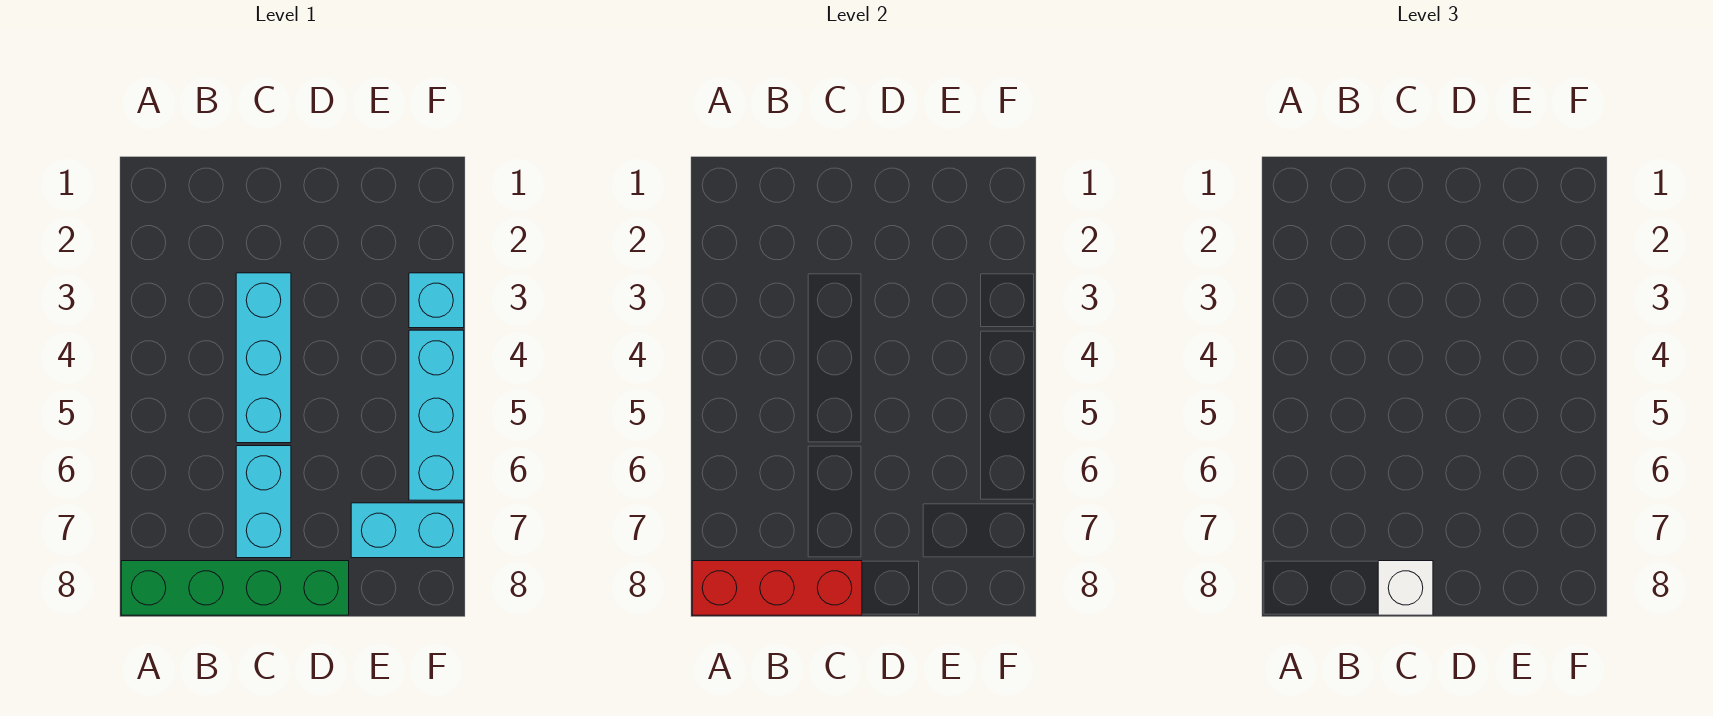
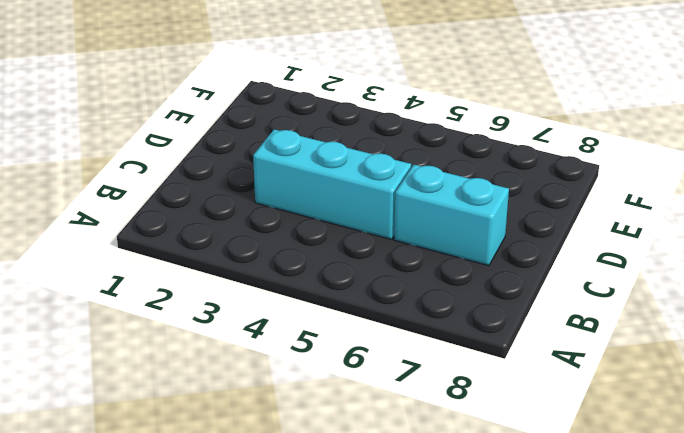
none -> green brick A8:D8 level 1
none -> cyan brick E7:F7 level 1

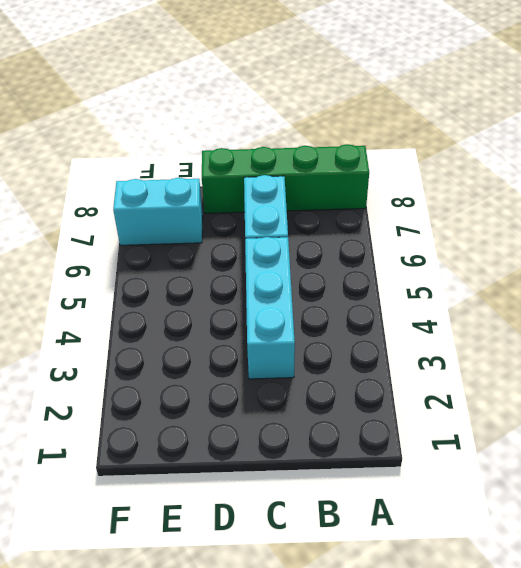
none -> cyan brick F3 level 1
none -> cyan brick F4:F6 level 1

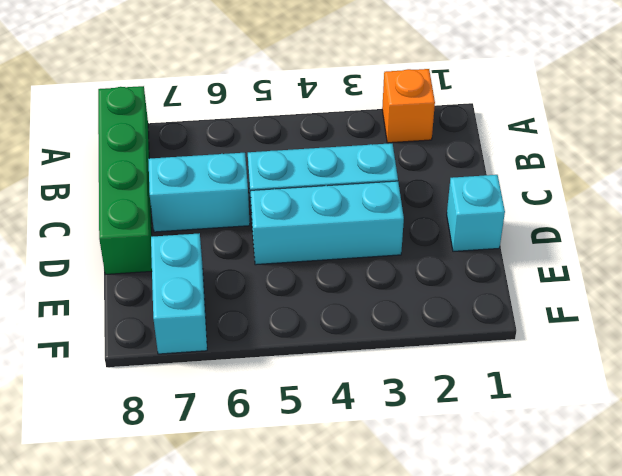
orange brick A2 level 1 -> none
cyan brick D1 level 1 -> cyan brick F3 level 1
cyan brick D3:D5 level 1 -> cyan brick F4:F6 level 1
none -> red brick A8:C8 level 2
none -> white brick C8 level 3

